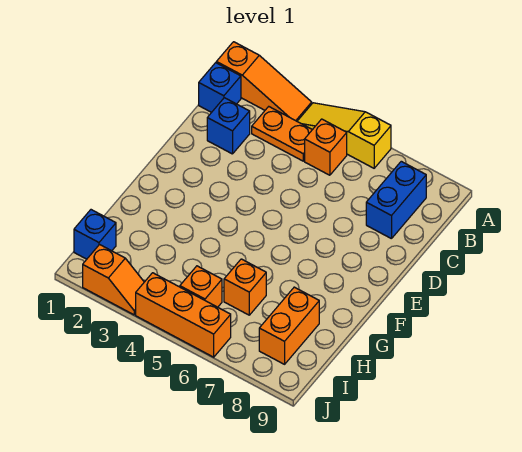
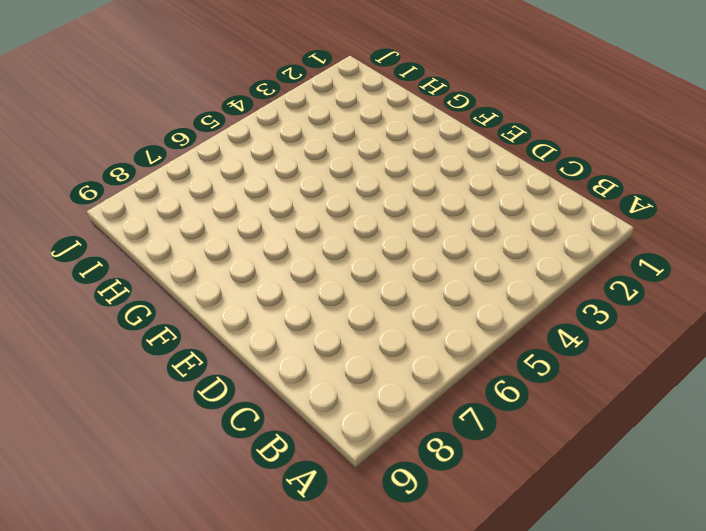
none -> orange slope A1:A3 level 1 top 1
none -> yellow slope A4:A6 level 1 top 6
none -> blue brick B1 level 1

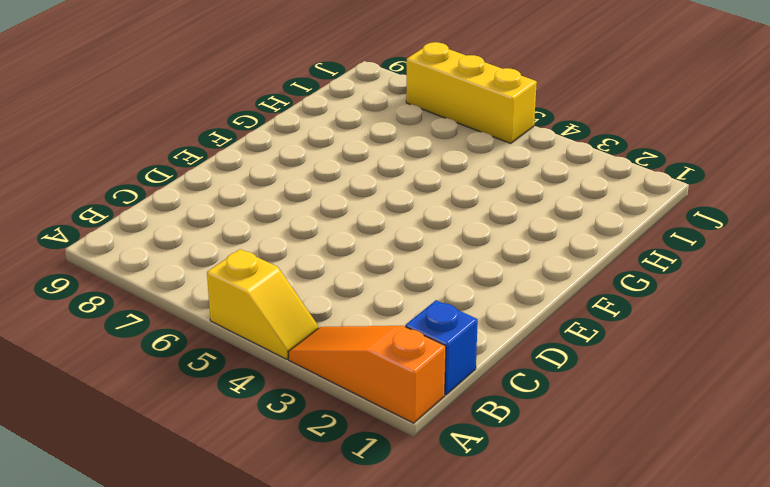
yellow slope A4:A5 level 1 top 5 -> yellow slope A4:A6 level 1 top 6
yellow brick J5:J7 level 1 -> orange brick J4:J6 level 1
none -> orange plate B3:B4 level 1
none -> orange brick B5 level 1
none -> blue brick B8:C8 level 1

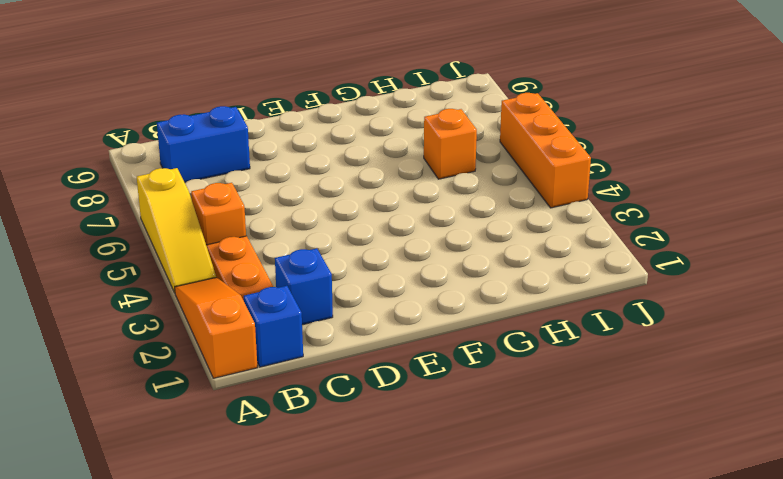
none -> orange brick H8:I8 level 1
none -> blue brick I1 level 1
none -> orange brick I5 level 1

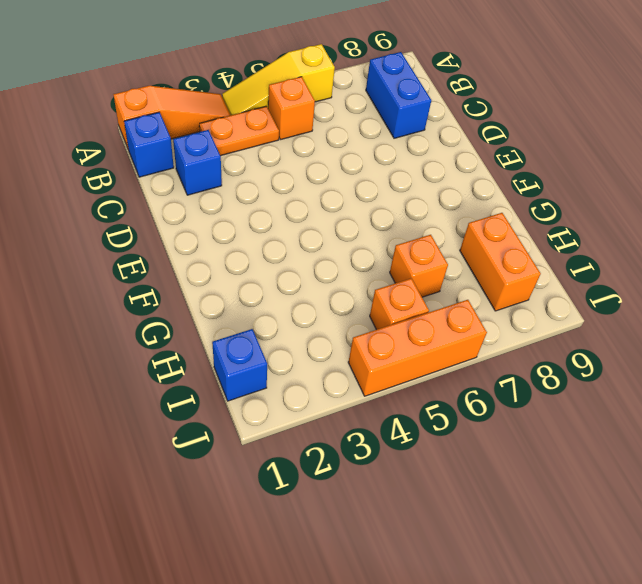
none -> orange slope J2:J3 level 1 top 2

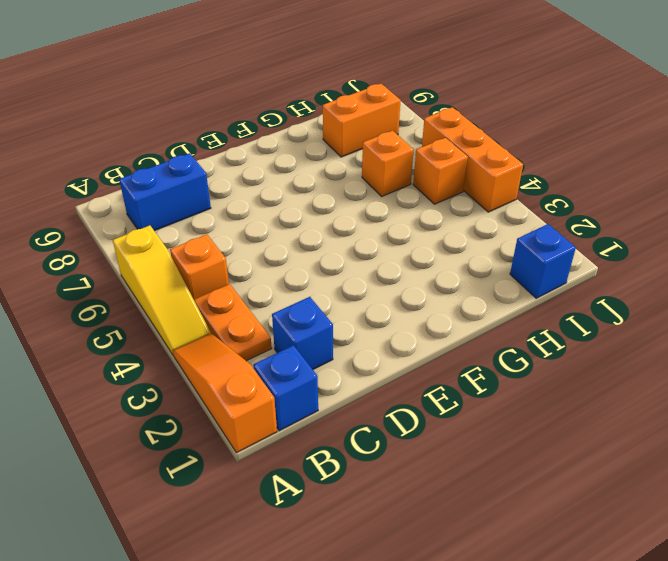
none -> orange slope J2:J3 level 1 top 2

